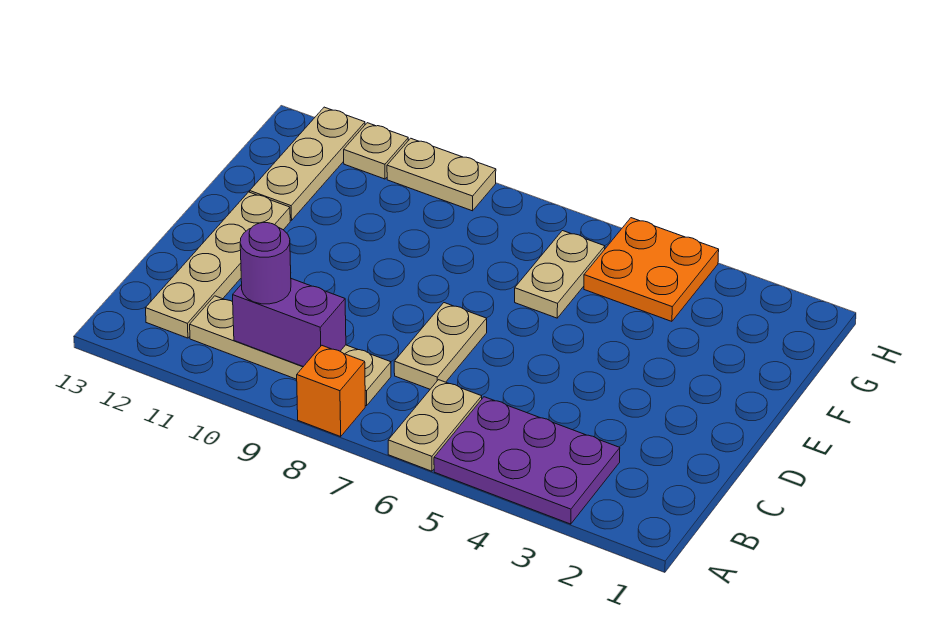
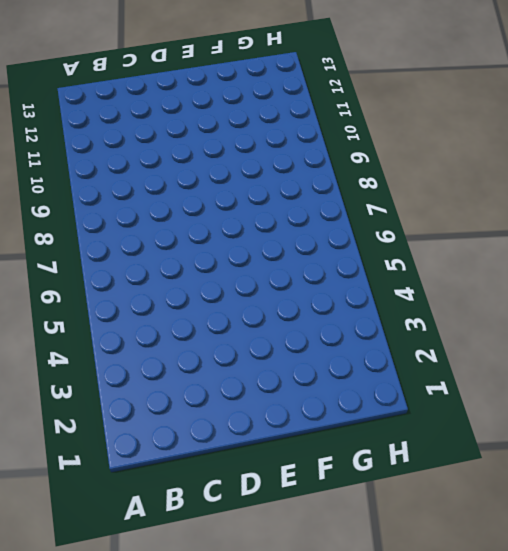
none -> purple plate A3:B5 level 1
none -> tan plate A6:B6 level 1
none -> orange brick A8 level 1

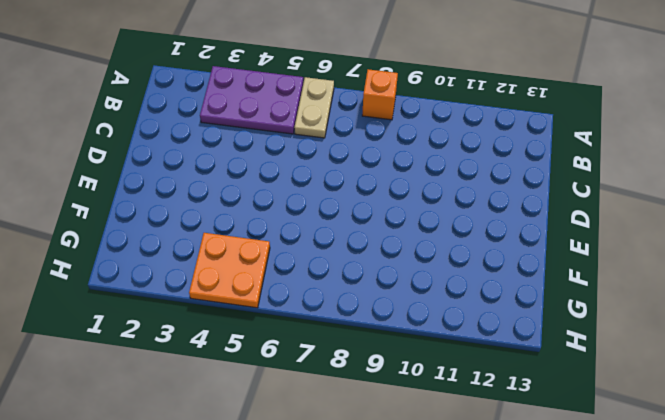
none -> tan plate B8:B11 level 1
none -> tan plate B12:E12 level 1
none -> tan plate C7:D7 level 1

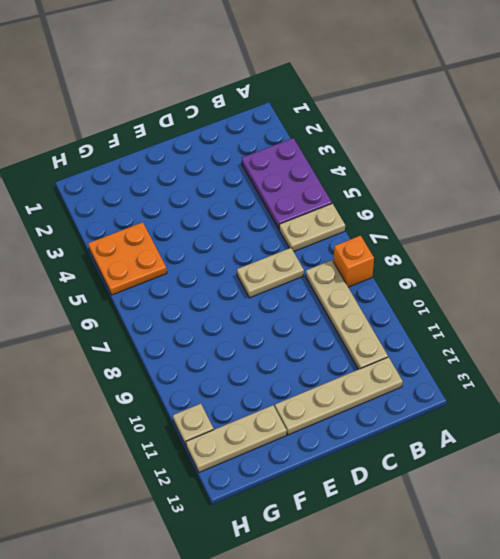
none -> tan plate F6:G6 level 1
none -> tan plate H9:H10 level 1
none -> purple brick B9:B10 level 2

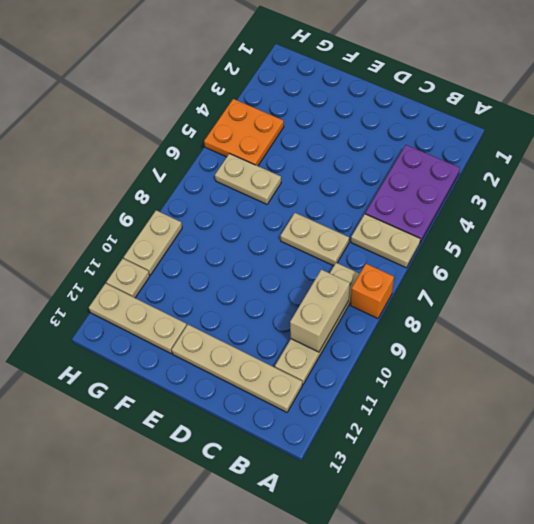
tan brick B9:B10 level 2 -> purple brick B9:B10 level 2
none -> purple round brick B10 level 3

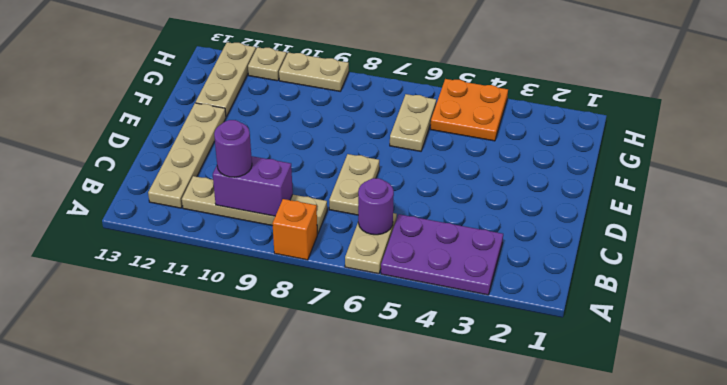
purple round brick B6 level 2 -> none

